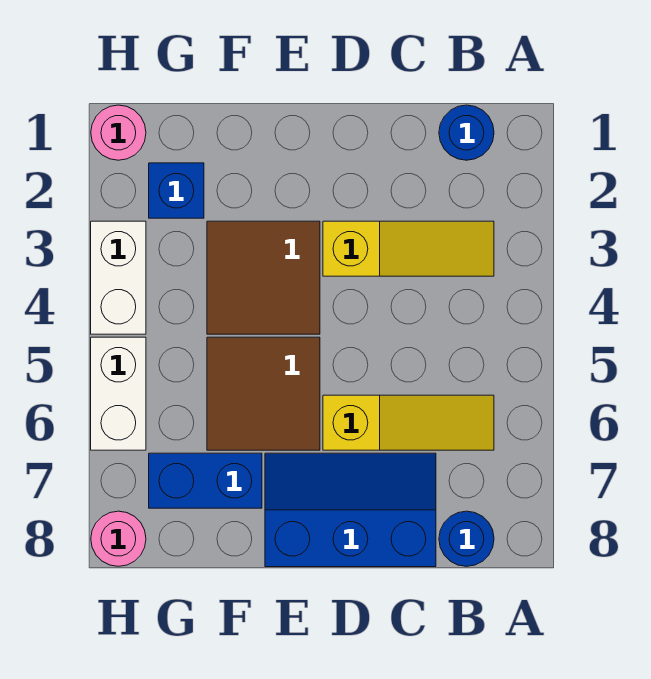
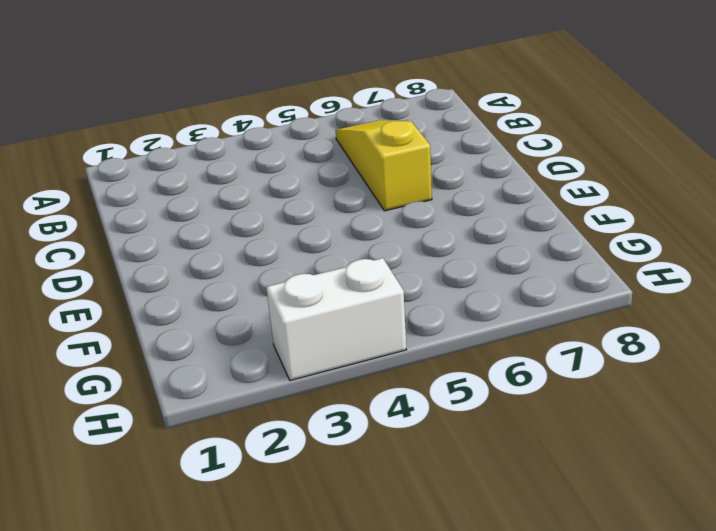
none -> blue round brick B1 level 1
none -> yellow slope B3:D3 level 1 top D
none -> blue round brick B8 level 1

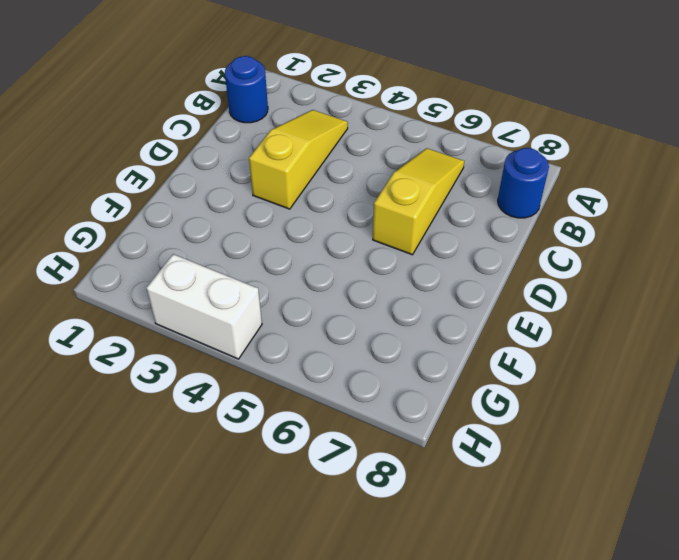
none -> blue slope C7:E8 level 1 top 8
none -> brown tile E3:F4 level 1
none -> brown tile E5:F6 level 1

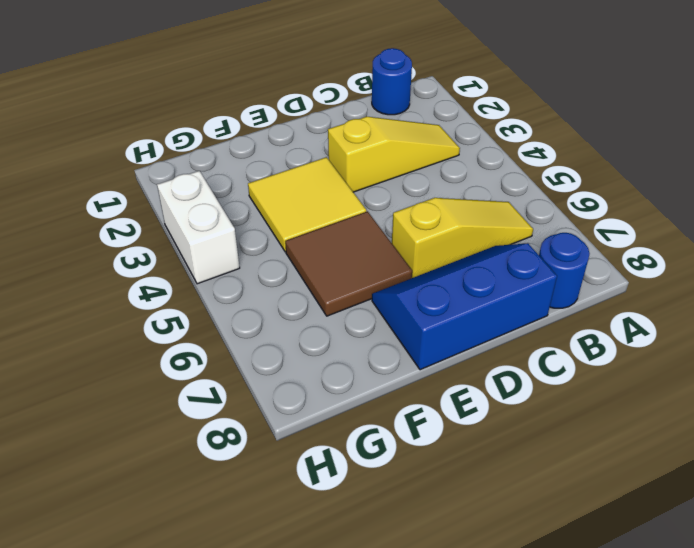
yellow tile E3:F4 level 1 -> brown tile E3:F4 level 1
none -> blue brick F7:G7 level 1
none -> blue brick G2 level 1
none -> pink round brick H1 level 1

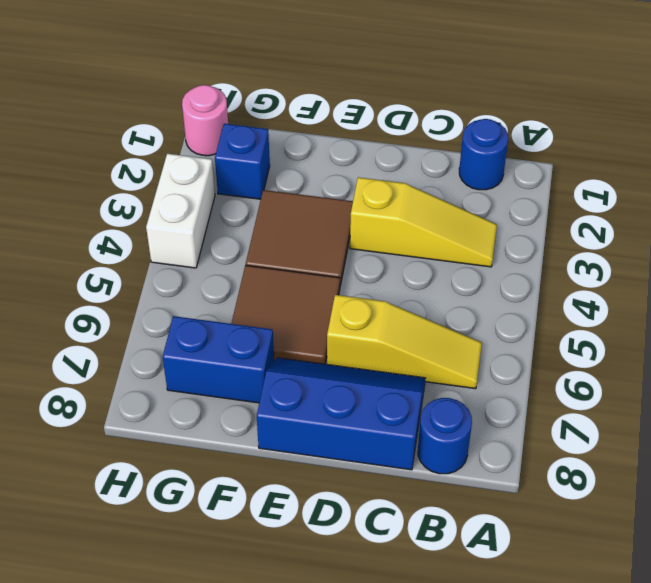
none -> white brick H5:H6 level 1
none -> pink round brick H8 level 1

